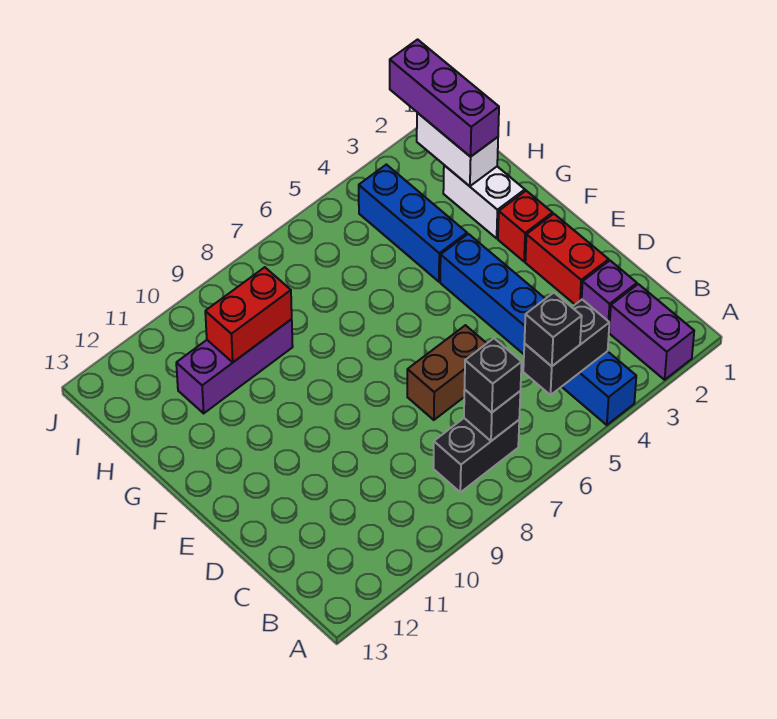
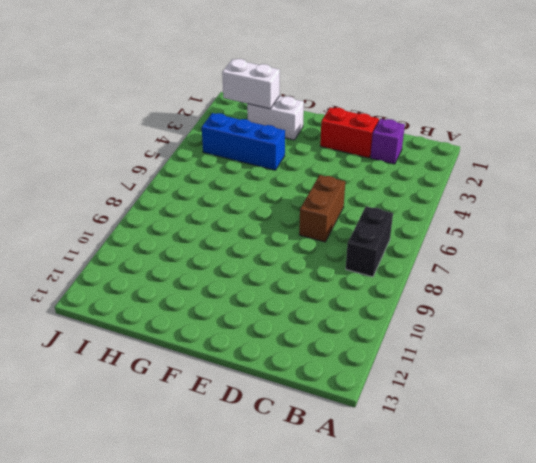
none -> purple brick A2:B2 level 1
none -> blue brick A4:F4 level 1
none -> red brick F2 level 1

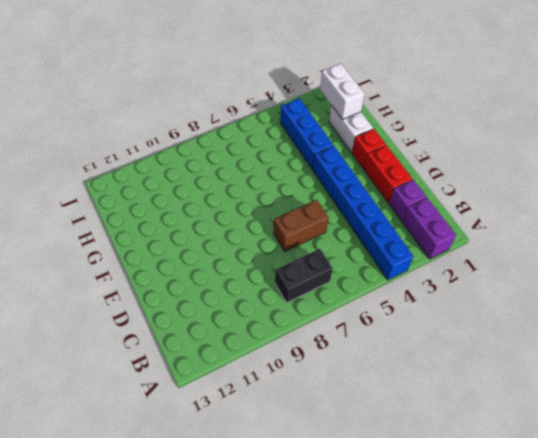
none -> purple brick H9:H11 level 1
none -> black brick B4:B5 level 2
none -> black brick B7 level 2

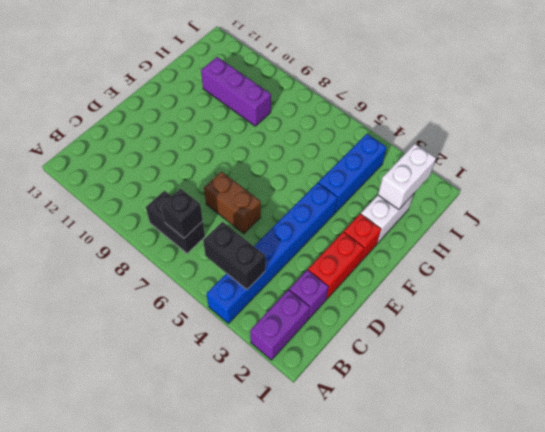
none -> red brick H9:H10 level 2
none -> black brick B5 level 3
none -> black brick B7 level 3

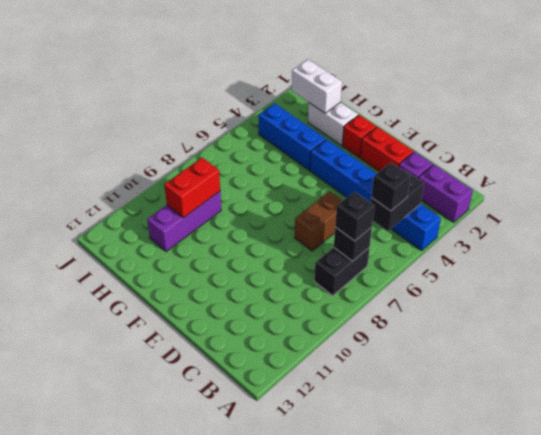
none -> purple brick H2:J2 level 3

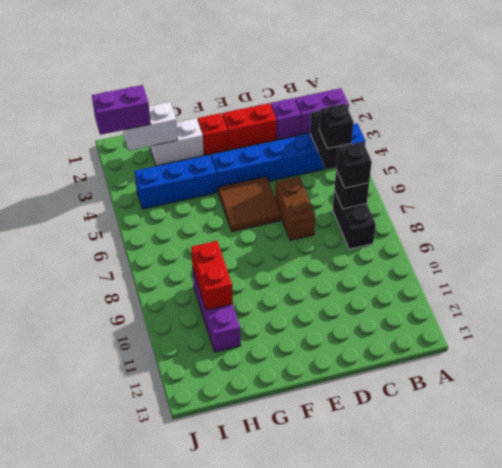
brown tile E5:F6 level 1 -> none
purple brick I2:J2 level 3 -> purple brick H2:J2 level 3

